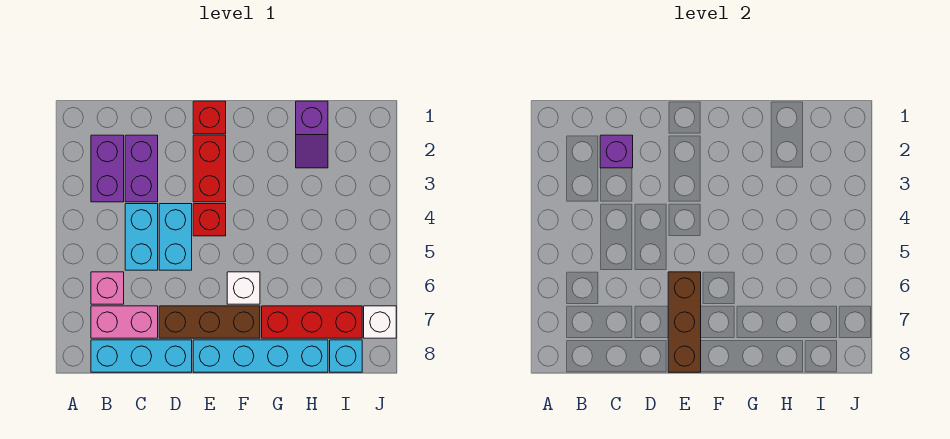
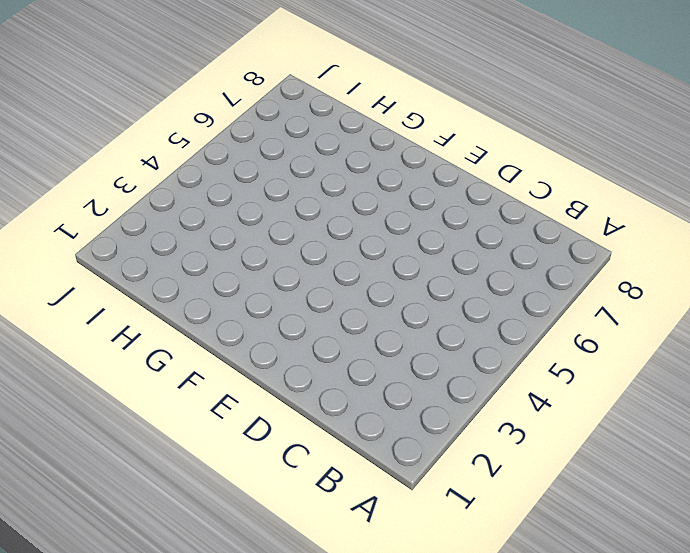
none -> purple brick B2:B3 level 1
none -> pink brick B6 level 1
none -> pink brick B7:C7 level 1

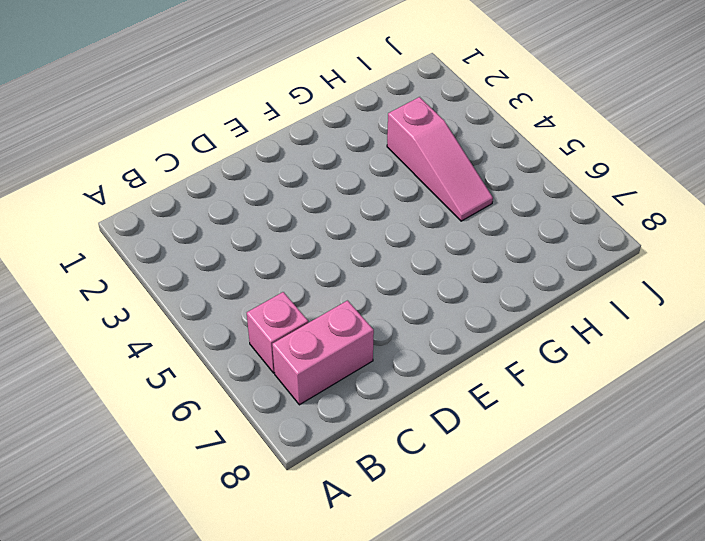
pink slope H3:H5 level 1 top 3 -> none
none -> purple brick B2:B3 level 1
none -> cyan brick B8:D8 level 1
none -> purple brick C2:C3 level 1

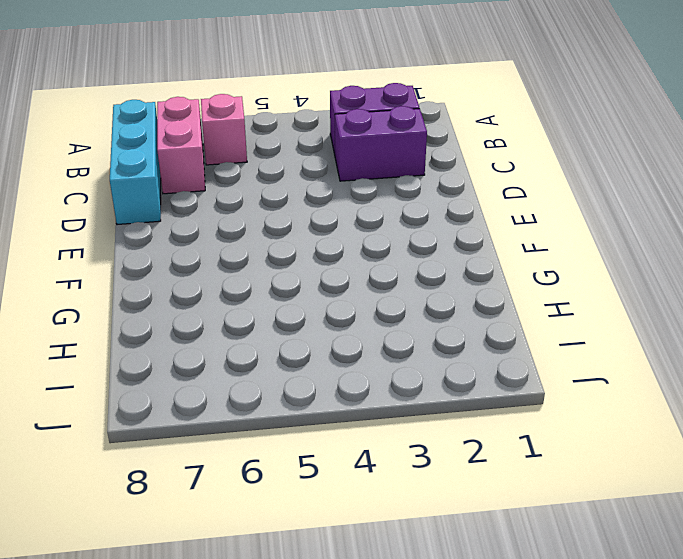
none -> cyan brick C4:C5 level 1
none -> cyan brick D4:D5 level 1
none -> brown brick D7:F7 level 1

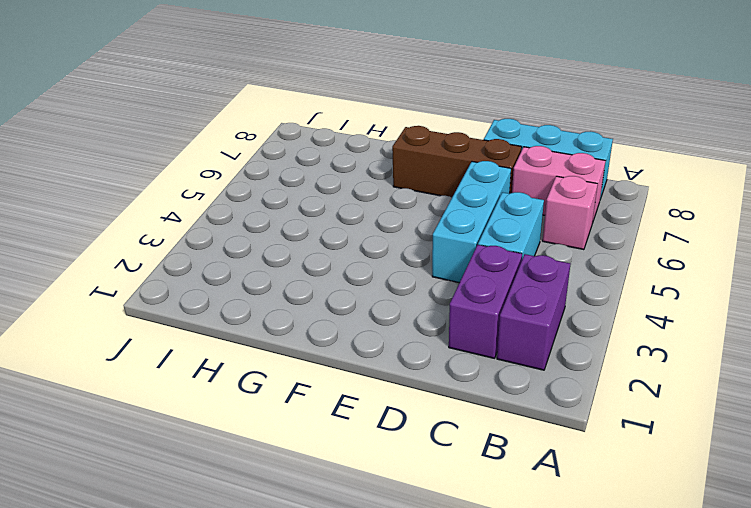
cyan brick D4:D6 level 1 -> cyan brick D4:D5 level 1
none -> red brick E1 level 1
none -> red brick E2:E3 level 1
none -> red brick E4 level 1

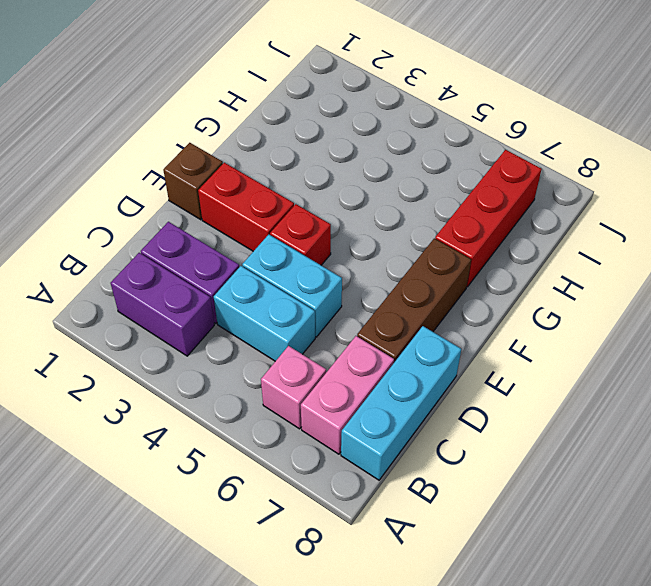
brown brick E1 level 1 -> red brick E1 level 1
none -> cyan brick E8:H8 level 1
none -> white brick F6 level 1
none -> purple slope H1:H2 level 1 top 1

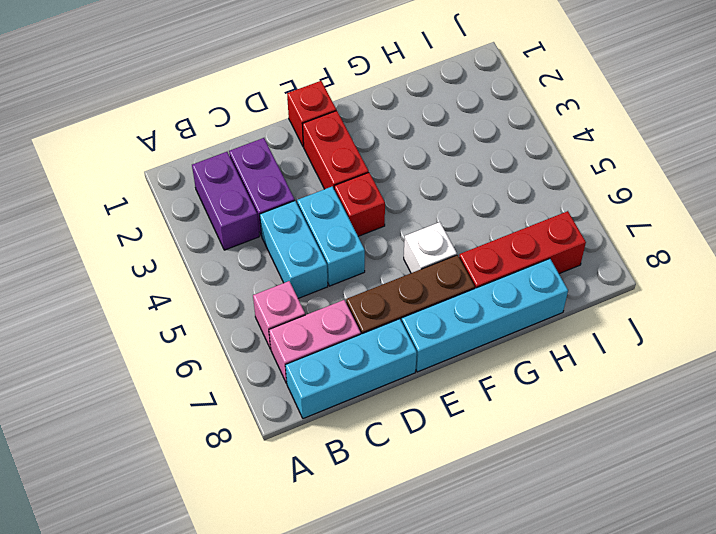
none -> purple slope H1:H2 level 1 top 1
none -> cyan brick I8 level 1
none -> white brick J7 level 1

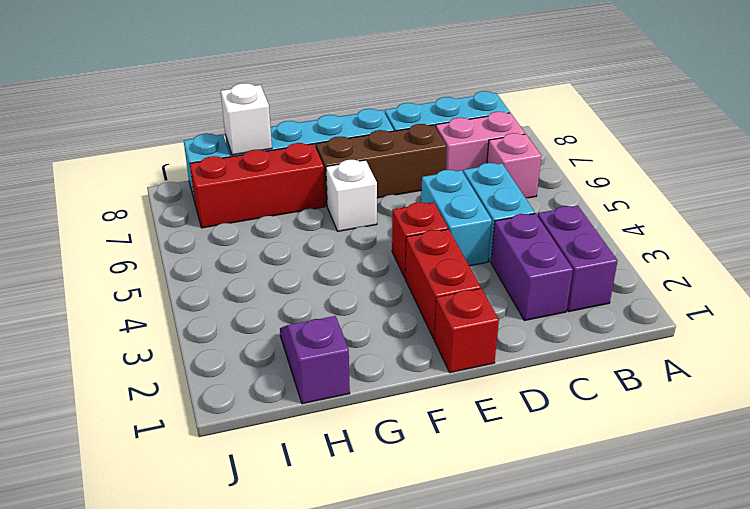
white brick H8 level 2 -> white brick J7 level 1
none -> purple brick C2 level 2
none -> brown brick E6:E8 level 2

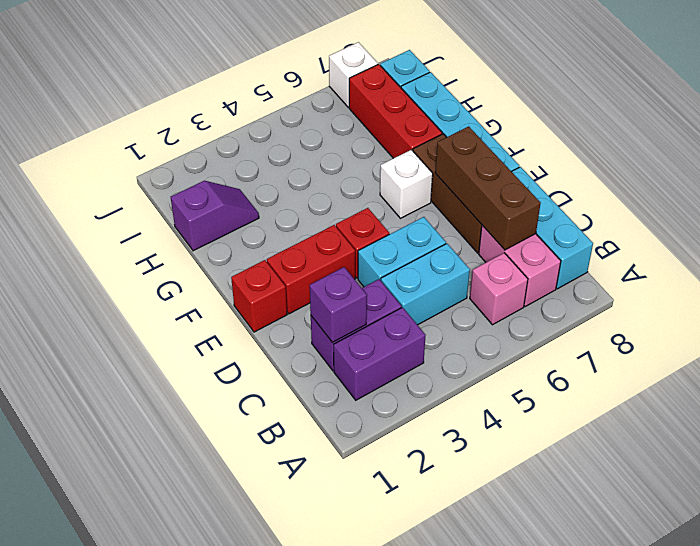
brown brick C7:E7 level 2 -> brown brick E6:E8 level 2

